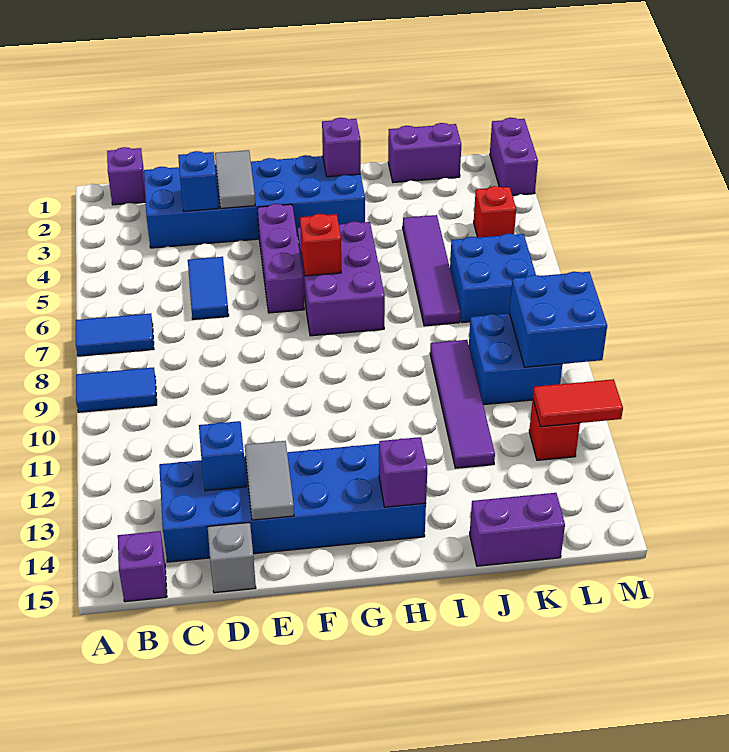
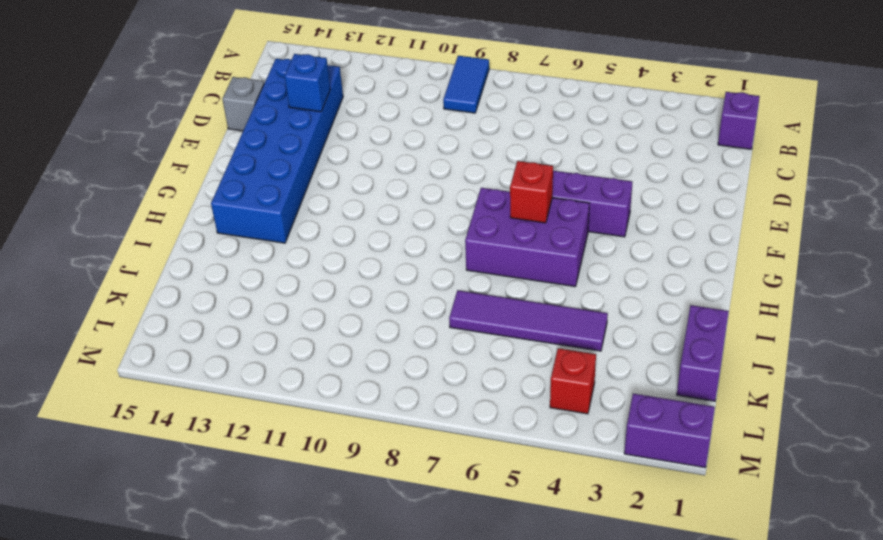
none -> blue tile A7:B7 level 1
none -> purple brick B15 level 1
none -> blue brick C2:H3 level 1

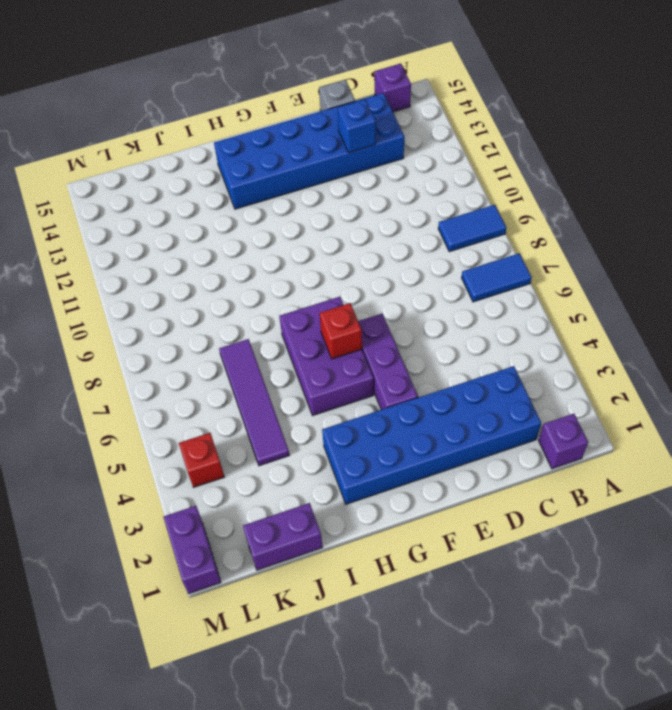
none -> blue tile D5:D6 level 1
none -> purple tile J9:J12 level 1
none -> purple brick J15:K15 level 1

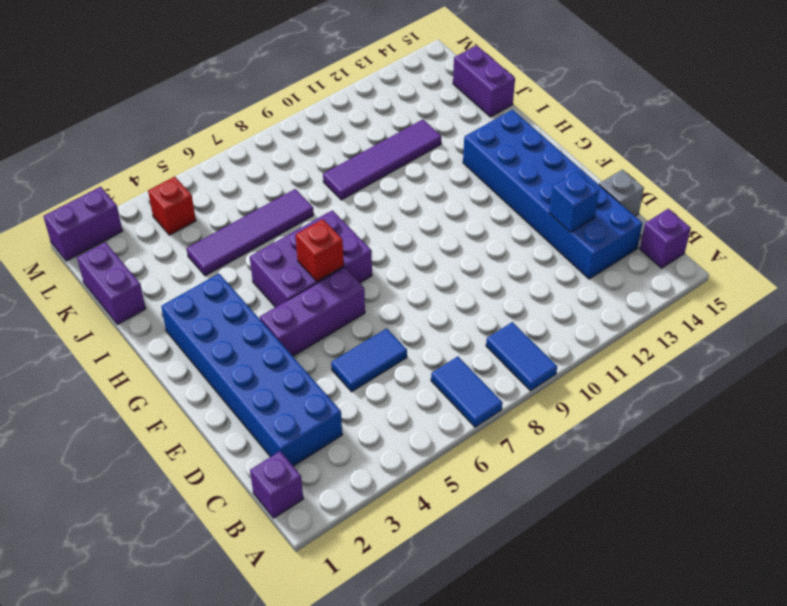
none -> blue brick K6:L7 level 1
none -> blue brick K9:L10 level 1
none -> red brick L12 level 1

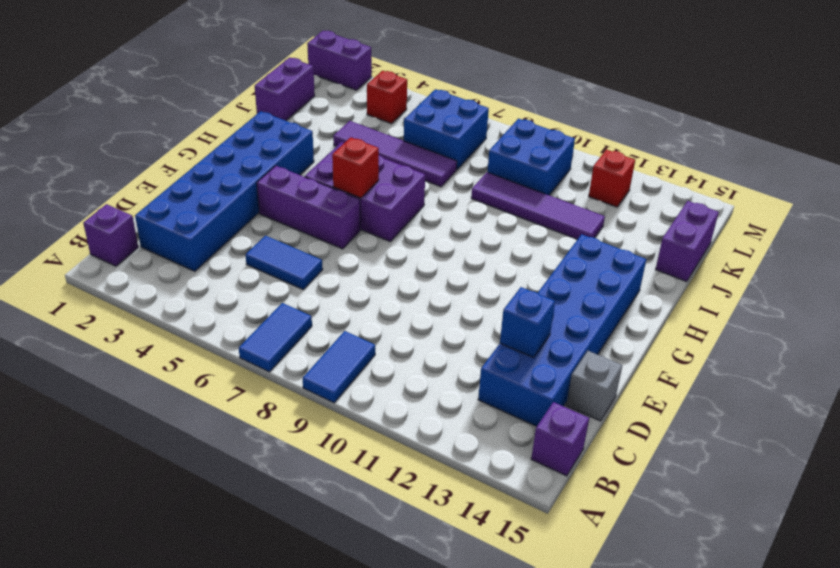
none -> blue brick D3 level 2
none -> grey tile E2:E3 level 2
none -> grey tile E13:E14 level 2

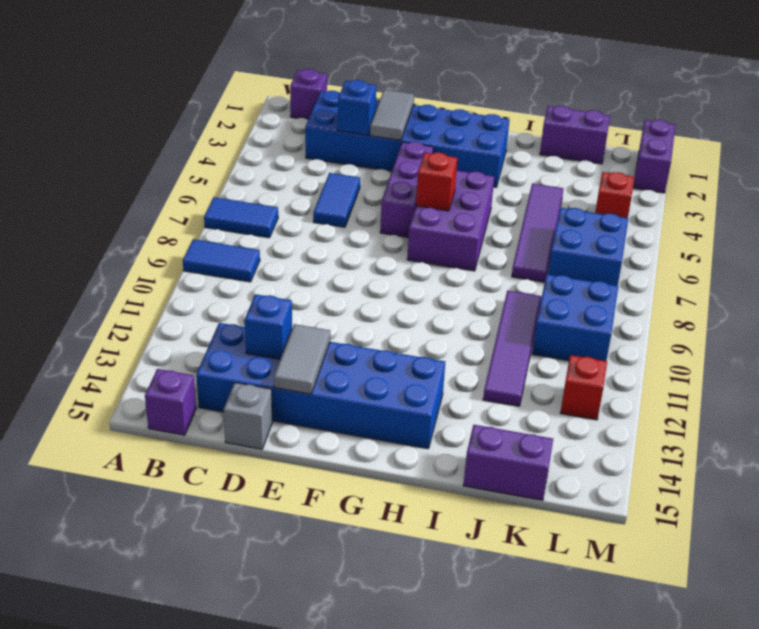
none -> purple brick H2 level 2
none -> purple brick H14 level 2
none -> blue brick L9:M10 level 2

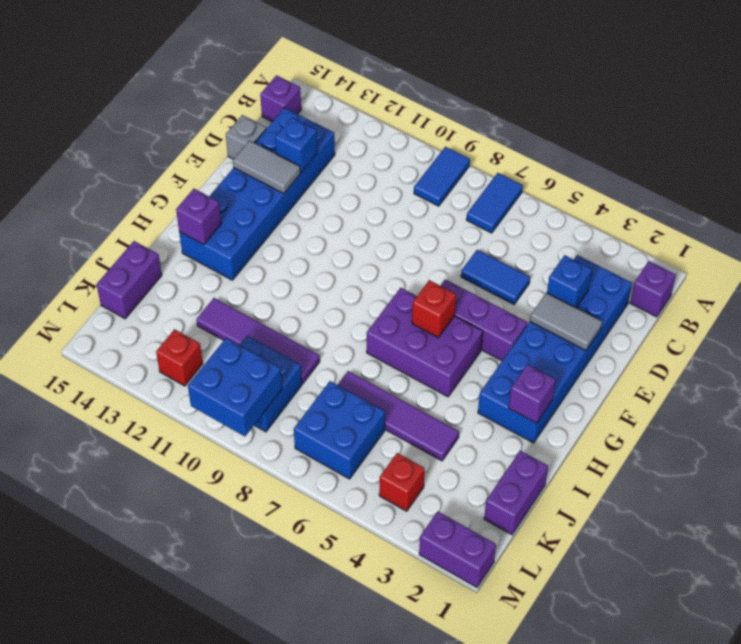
none -> red tile L12:M12 level 2

